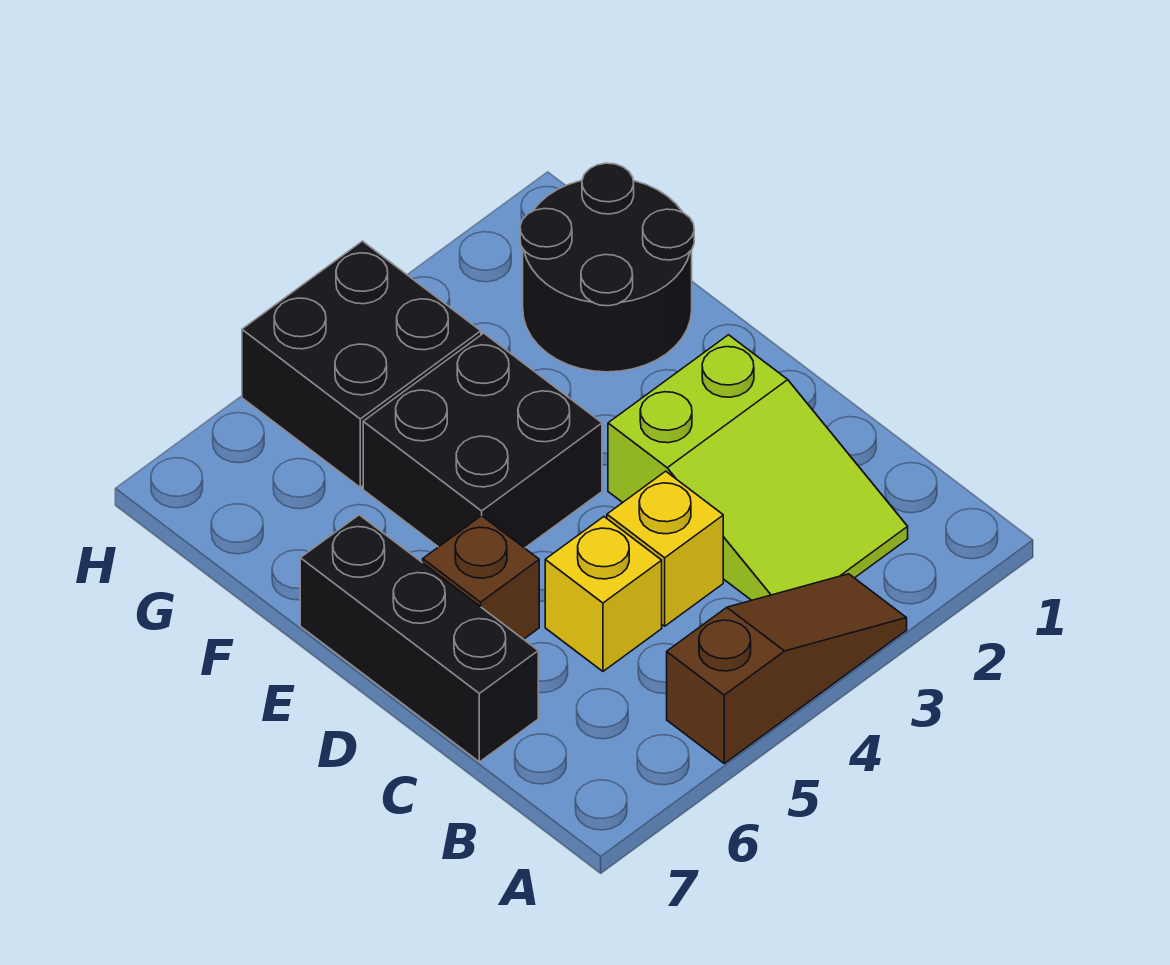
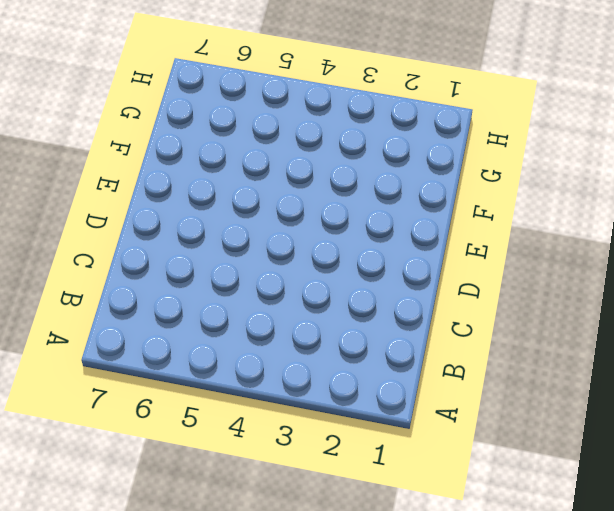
none -> brown slope A3:A5 level 1 top 5
none -> lime slope B2:D3 level 1 top D

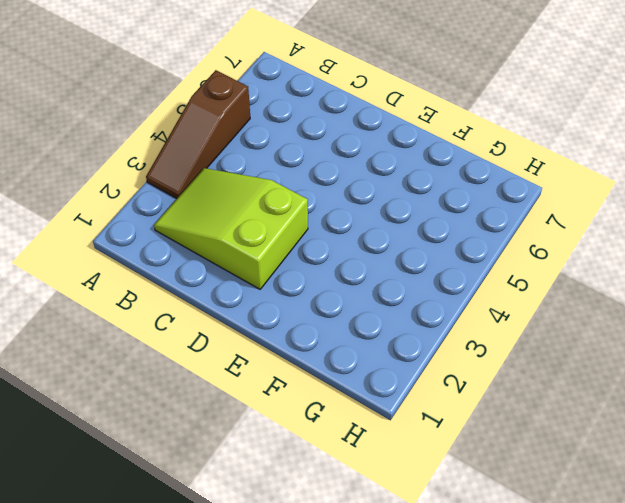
none -> yellow brick C4 level 1
none -> yellow brick C5 level 1

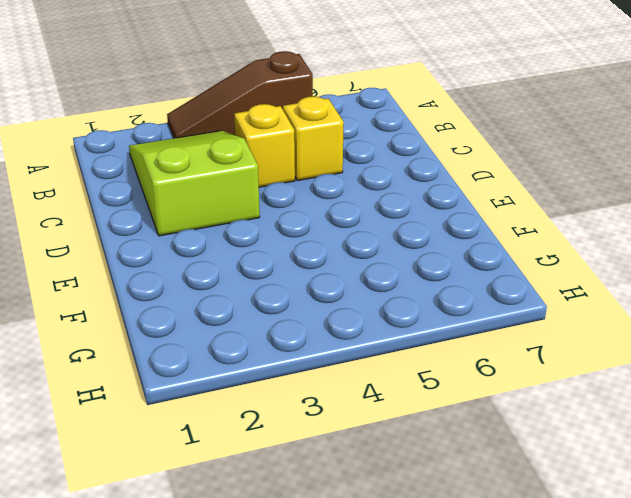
none -> black brick C7:E7 level 1
none -> brown brick D6 level 1

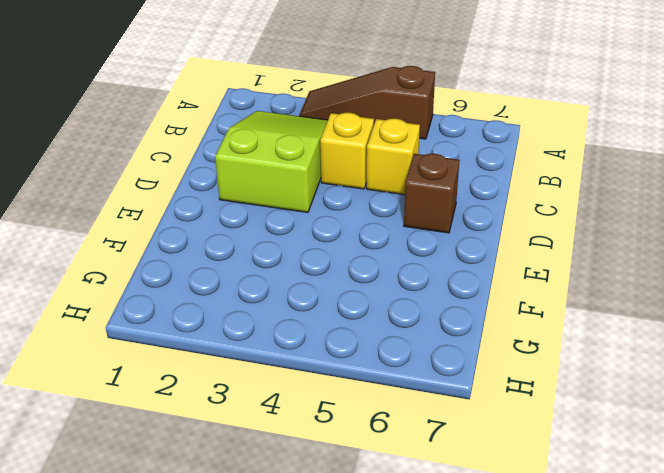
none -> black brick C7:E7 level 1
none -> black brick E4:F5 level 1

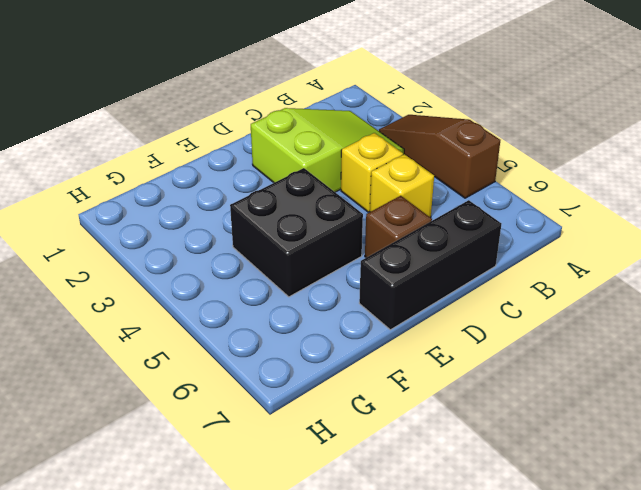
none -> black round brick F1:G2 level 1
none -> black brick G4:H5 level 1

